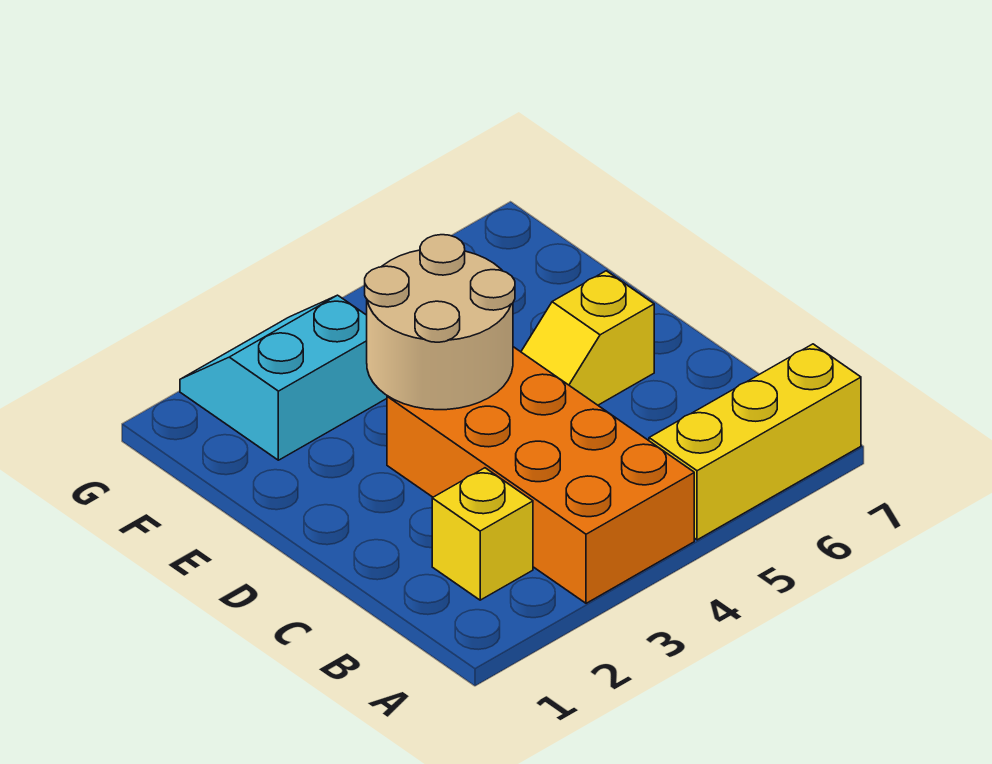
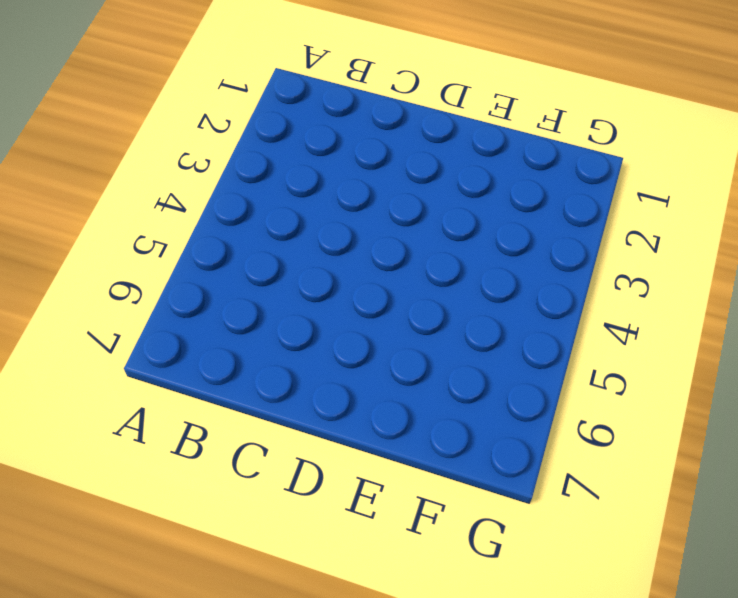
none -> orange brick A3:D4 level 1
none -> yellow brick A5:A7 level 1

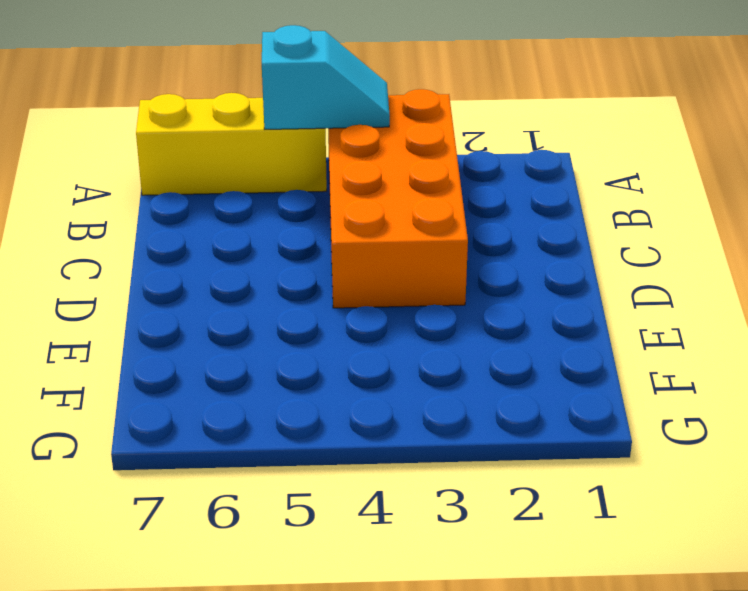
cyan slope A4:A5 level 2 top 5 -> none
none -> yellow brick B2 level 1
none -> yellow slope D5:D6 level 1 top 6

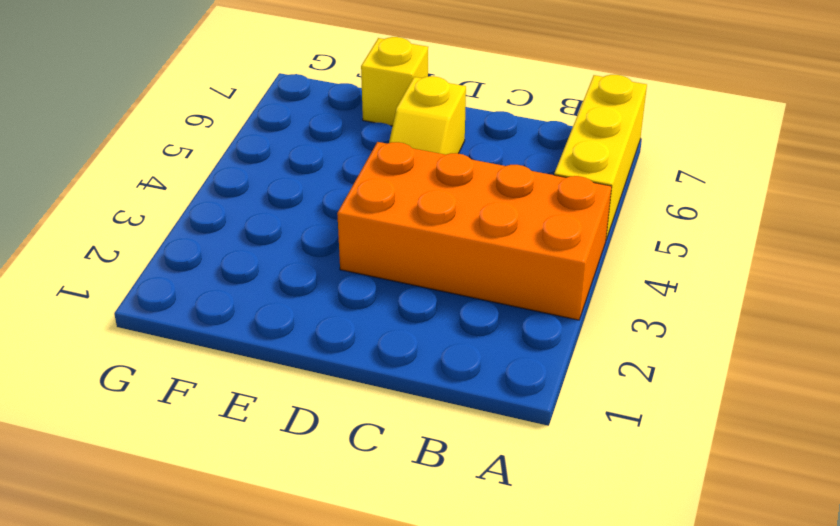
yellow brick E7 level 1 -> yellow brick B2 level 1
none -> cyan slope F2:G3 level 1 top F
none -> tan round brick D3:E4 level 2

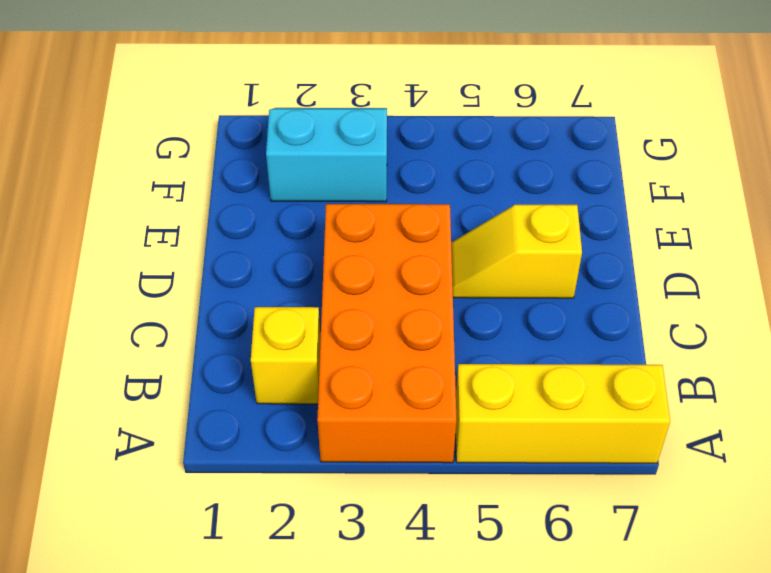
none -> tan round brick D3:E4 level 2

